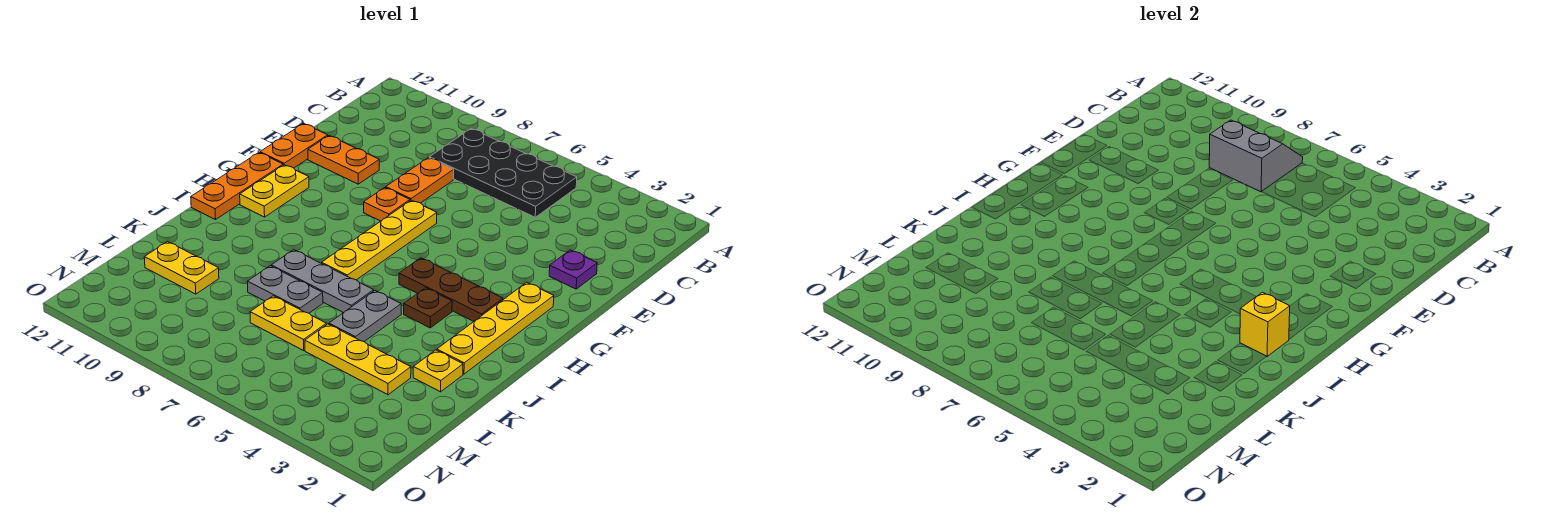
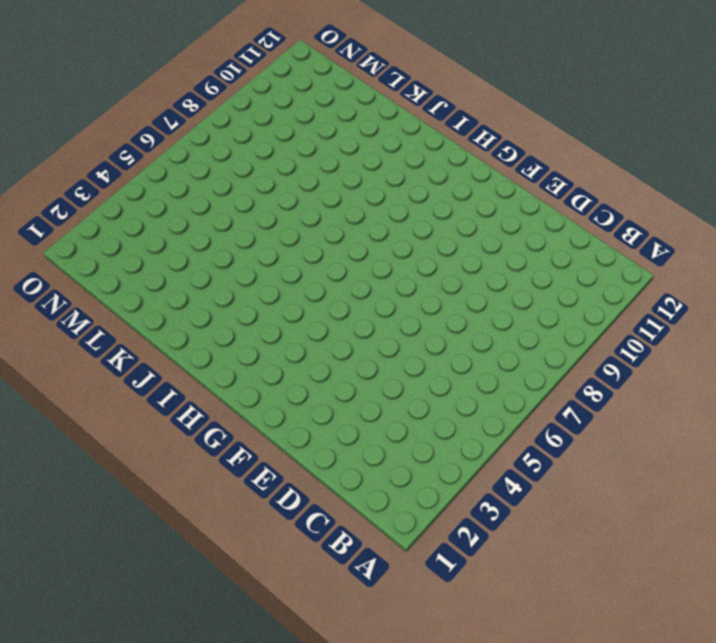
none -> black plate B5:C8 level 1
none -> orange plate D8:E8 level 1
none -> purple plate E2 level 1

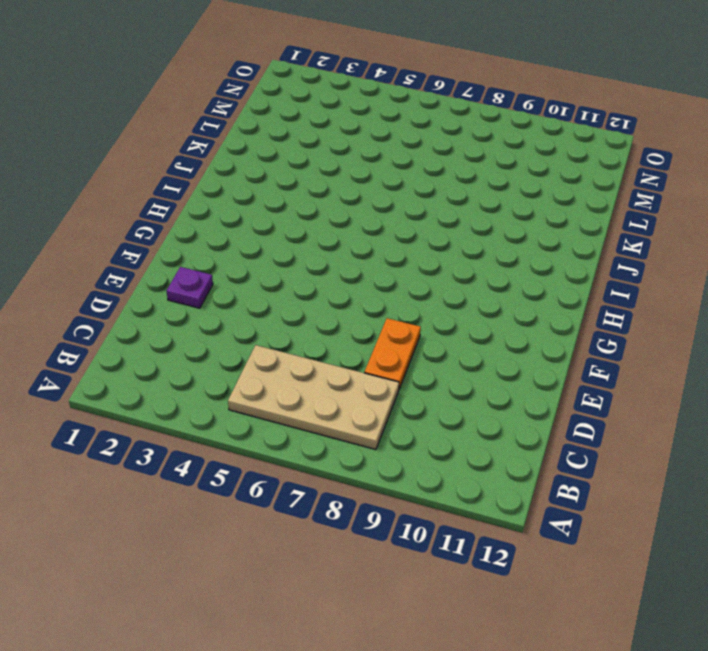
tan plate B5:C8 level 1 -> black plate B5:C8 level 1
none -> orange plate E10:E11 level 1
none -> orange plate E12:F12 level 1
none -> yellow plate F7:I7 level 1

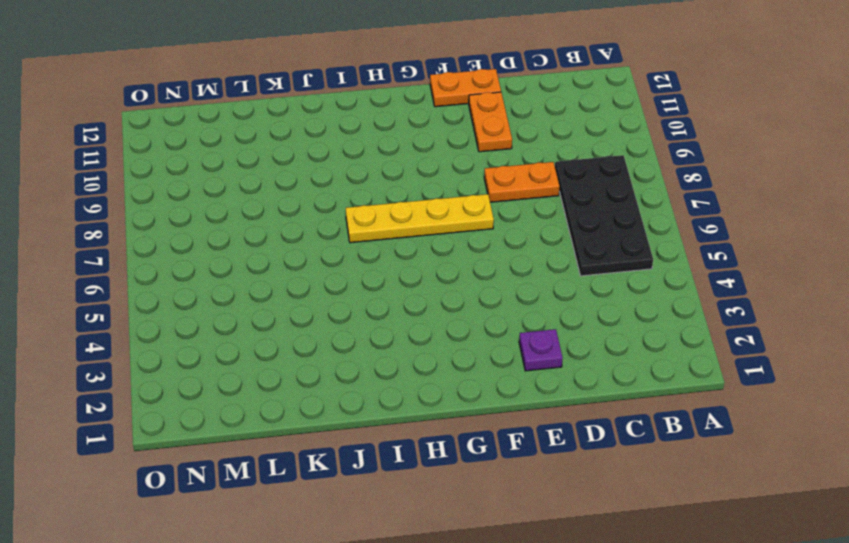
none -> orange plate F8 level 1
none -> yellow plate G2:J2 level 1
none -> yellow plate G11:H11 level 1

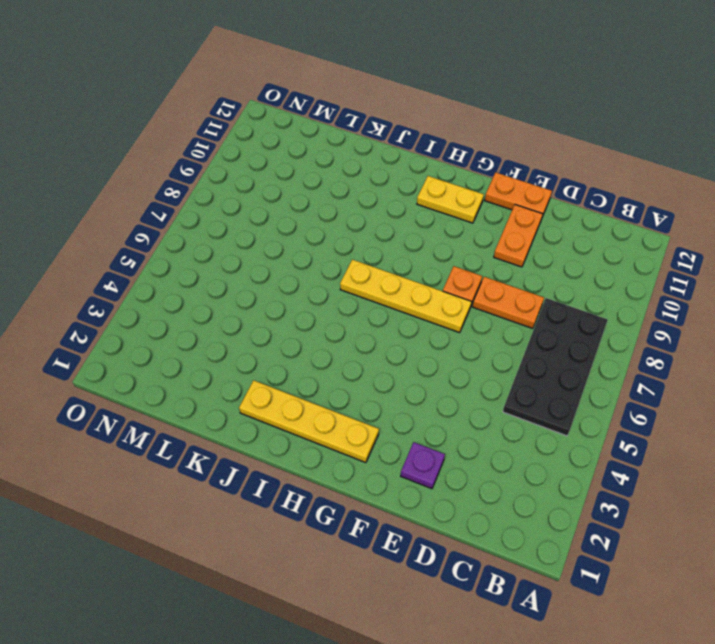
none -> orange plate G12:I12 level 1
none -> brown plate H3:H5 level 1
none -> brown plate I4 level 1

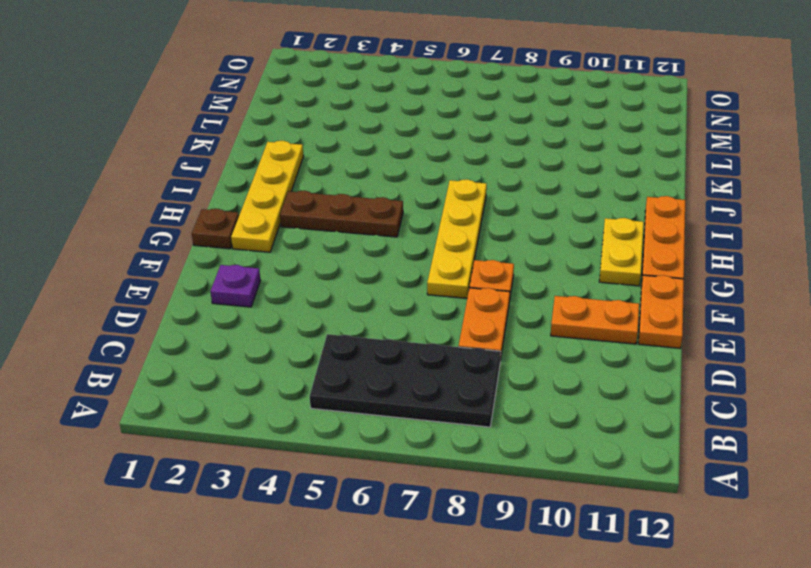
brown plate G1 level 1 -> brown plate I4 level 1
none -> grey plate J5:K5 level 1
none -> grey plate J6:J8 level 1
none -> yellow plate K2 level 1

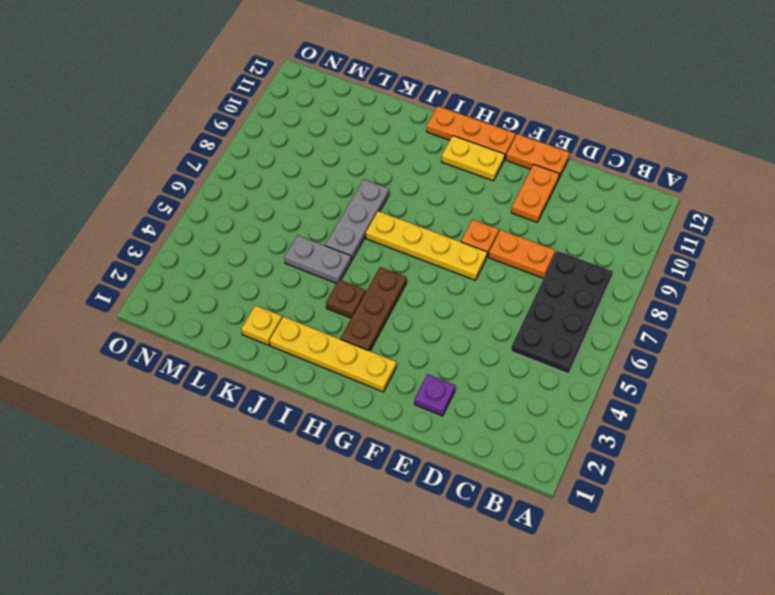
none -> grey plate K7:K8 level 1
none -> yellow plate L3:L5 level 1
none -> yellow plate L6:L7 level 1

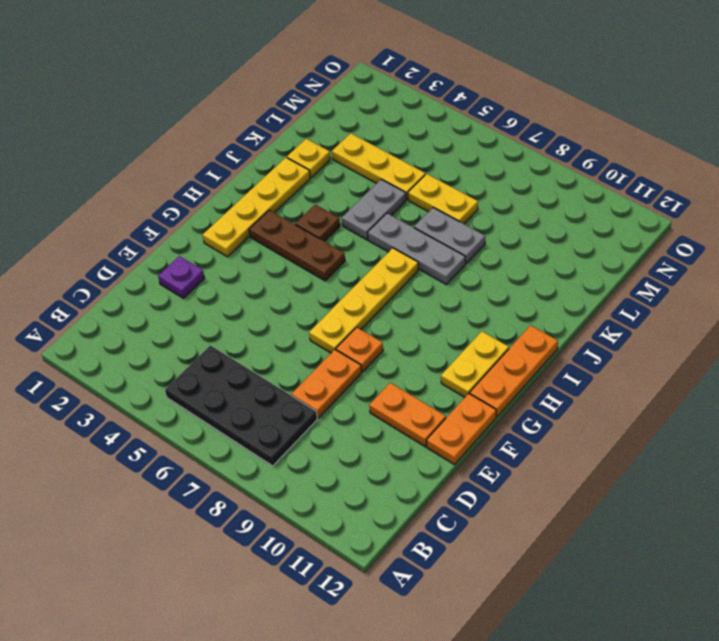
none -> yellow plate L10:L11 level 1
none -> grey slope B7:C8 level 2 top C
none -> yellow brick I2 level 2

